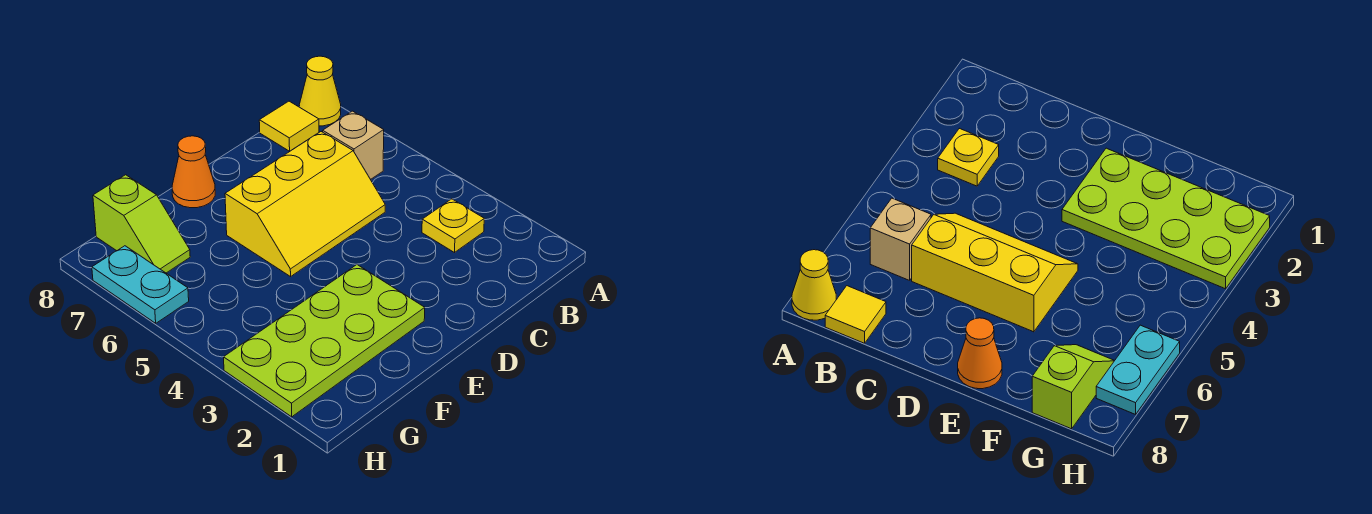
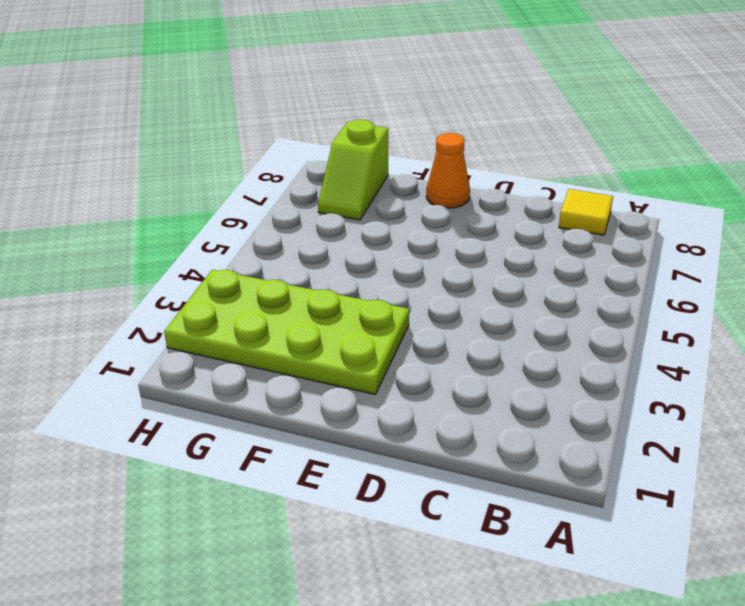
none -> yellow cone A8 level 1
none -> yellow plate B3 level 1

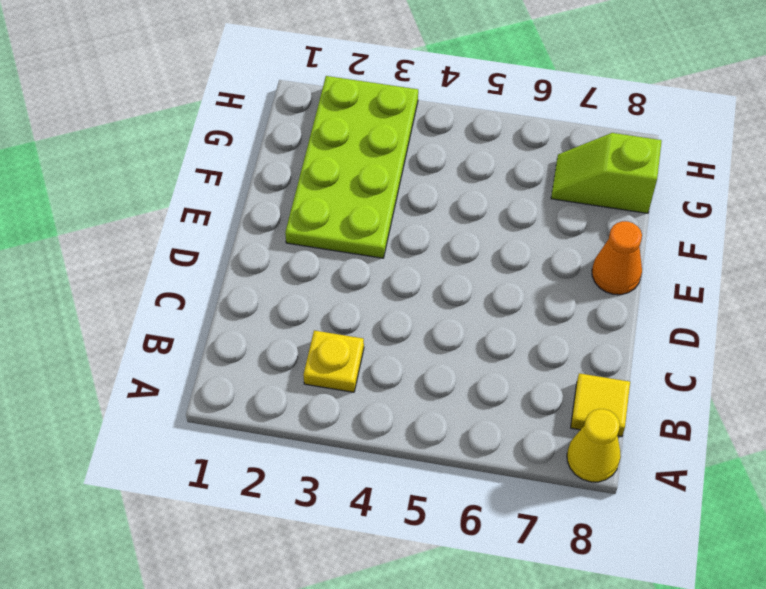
none -> tan brick B6 level 1
none -> yellow slope C5:E6 level 1 top 6

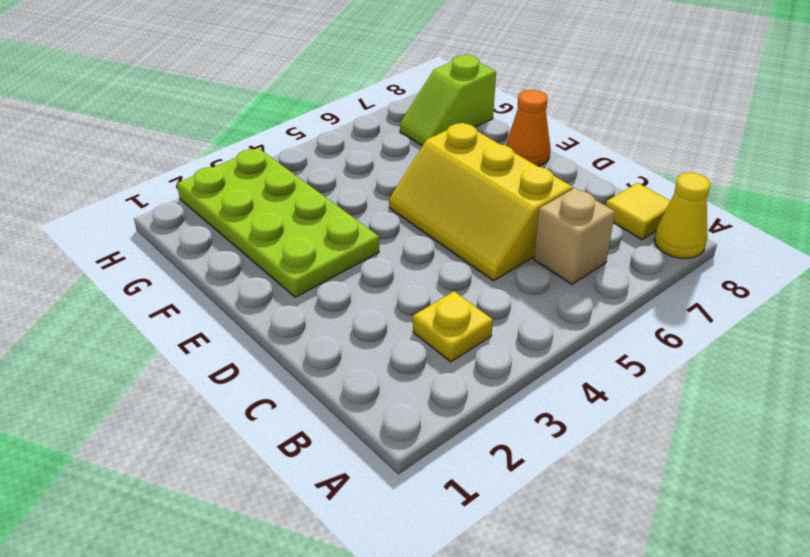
none -> cyan plate H6:H7 level 1

